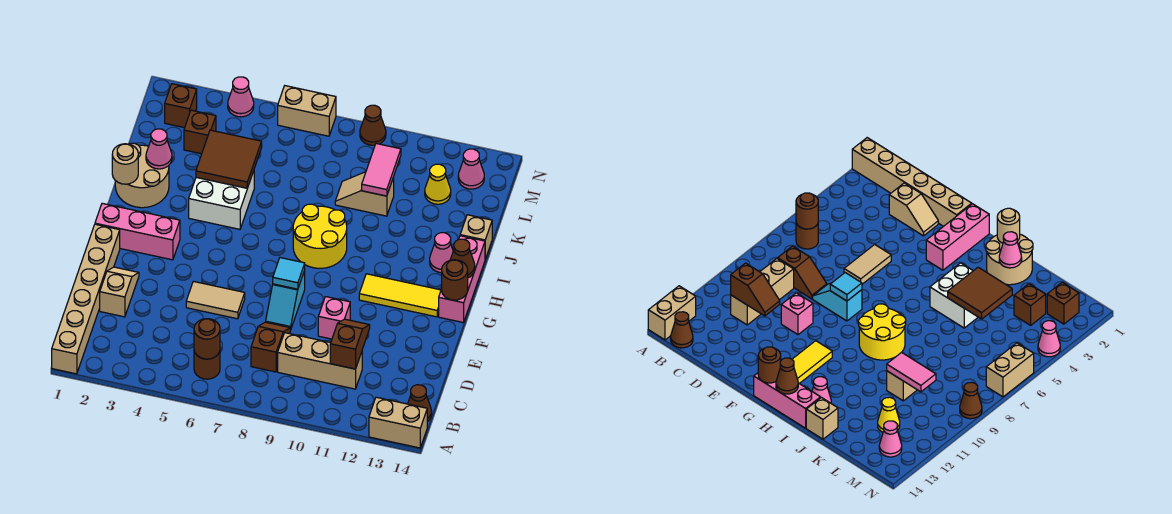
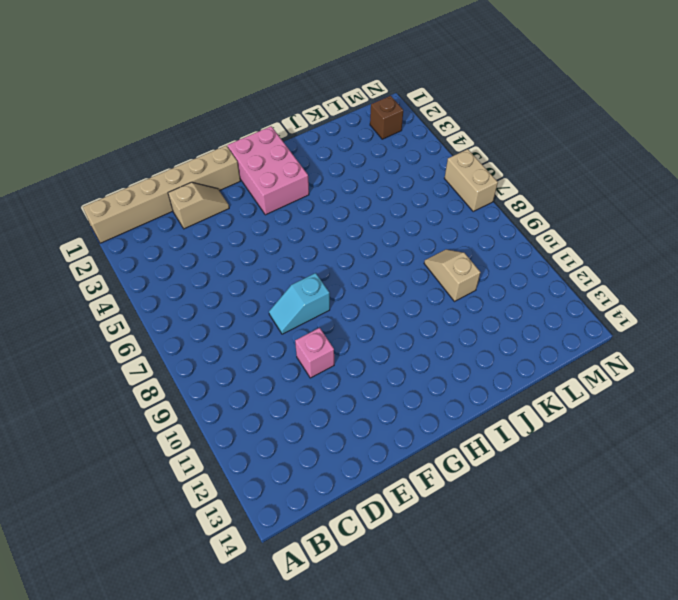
pink brick G1:H3 level 1 -> pink brick G1:G3 level 1
none -> tan brick A13:A14 level 1
none -> brown round brick B6 level 1
none -> brown cone B14 level 1
none -> brown slope C8:D8 level 1 top C

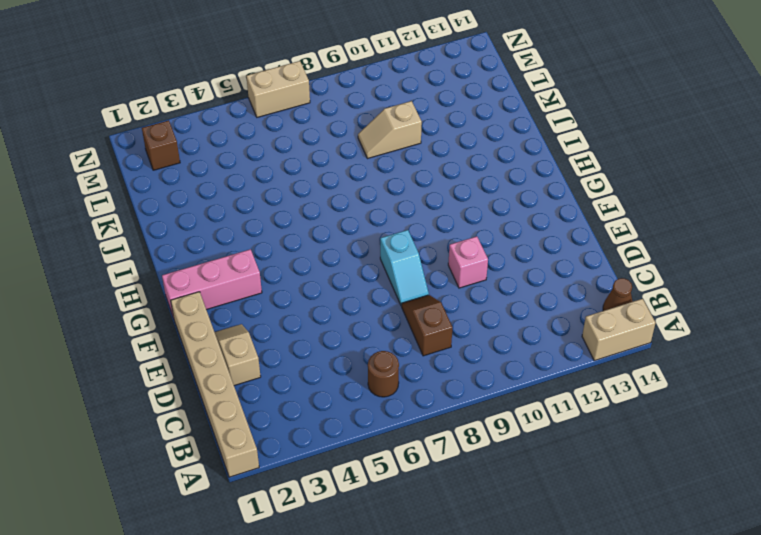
none -> tan brick C9:C11 level 1
none -> tan tile E5:E6 level 1
none -> yellow tile G11:G13 level 1
none -> pink brick G14:I14 level 1

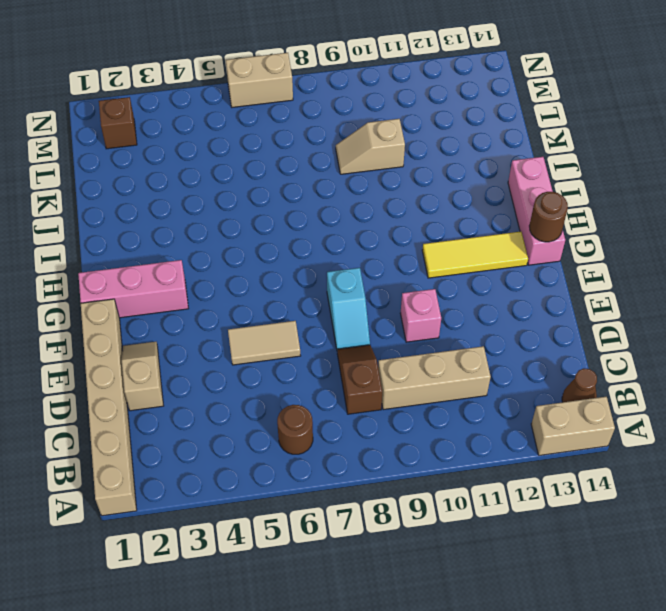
none -> yellow round brick H8:I9 level 1
none -> tan round brick I1:J2 level 1
none -> white brick I4:J5 level 1
none -> pink cone I13 level 1

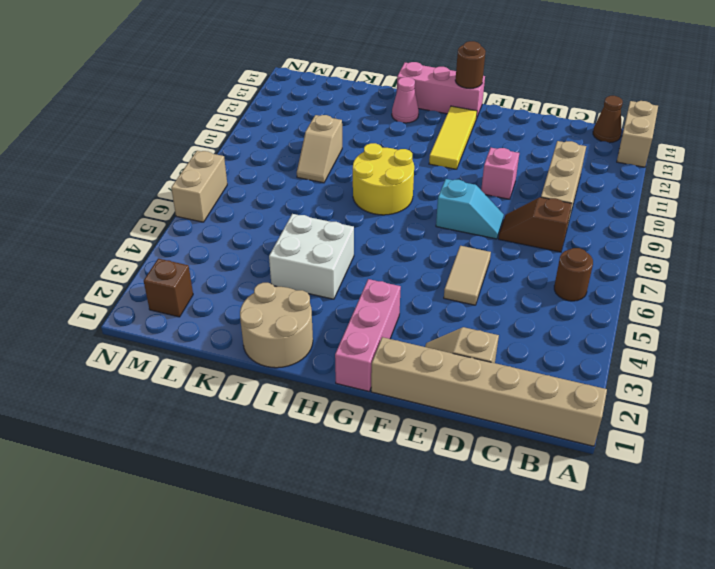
none -> tan brick J14 level 1
none -> brown brick L3 level 1
none -> yellow cone L12 level 1
none -> pink cone M13 level 1

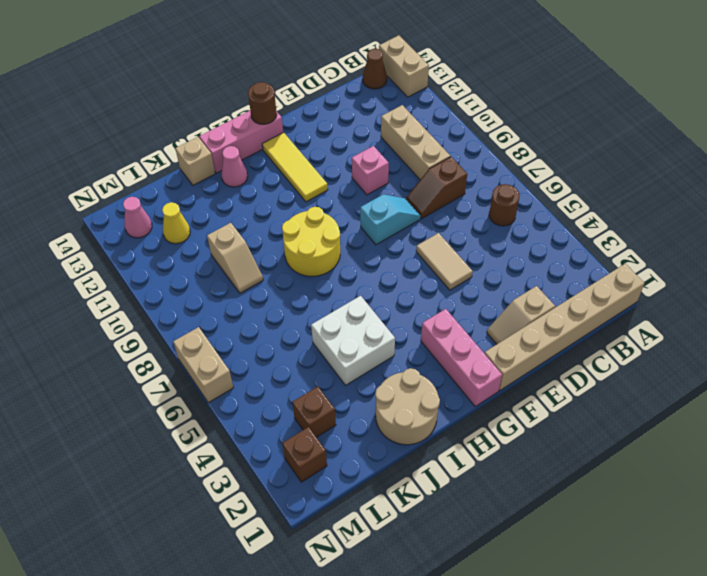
none -> pink cone N4 level 1
none -> brown cone N9 level 1
none -> brown round brick B6 level 2
none -> brown slope C11:D11 level 2 top C

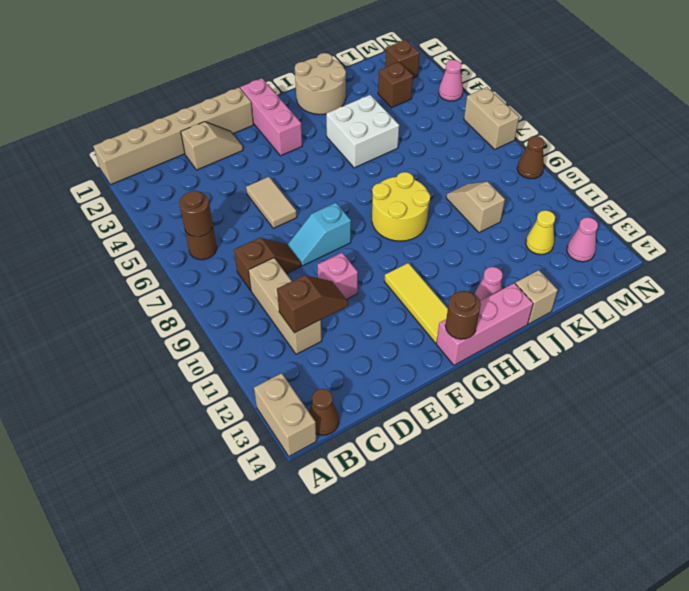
none -> cyan tile F8 level 2
none -> brown cone H14 level 2
none -> tan round brick I1 level 2
none -> pink cone J2 level 2

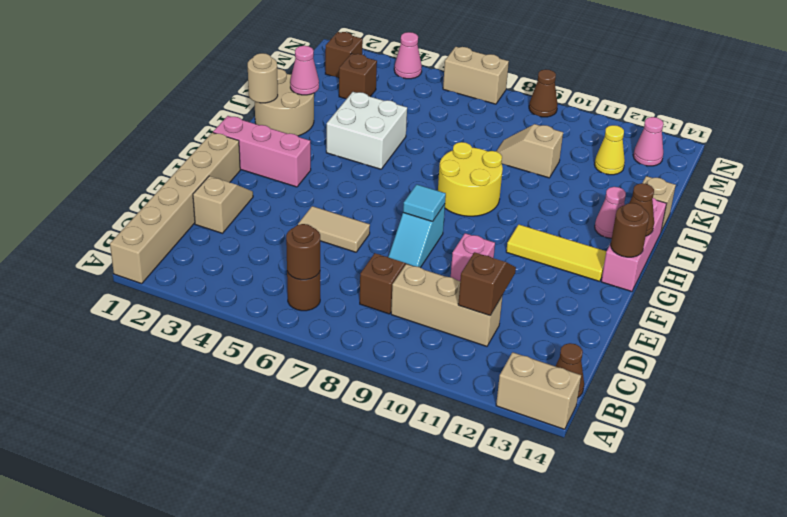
none -> brown tile J4:K5 level 2
none -> pink tile K10:L10 level 2

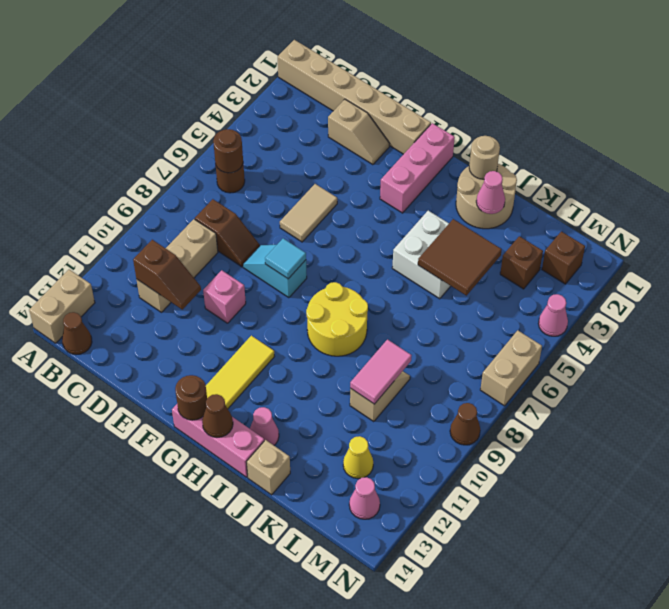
pink tile K9:K10 level 2 -> pink tile K10:L10 level 2

